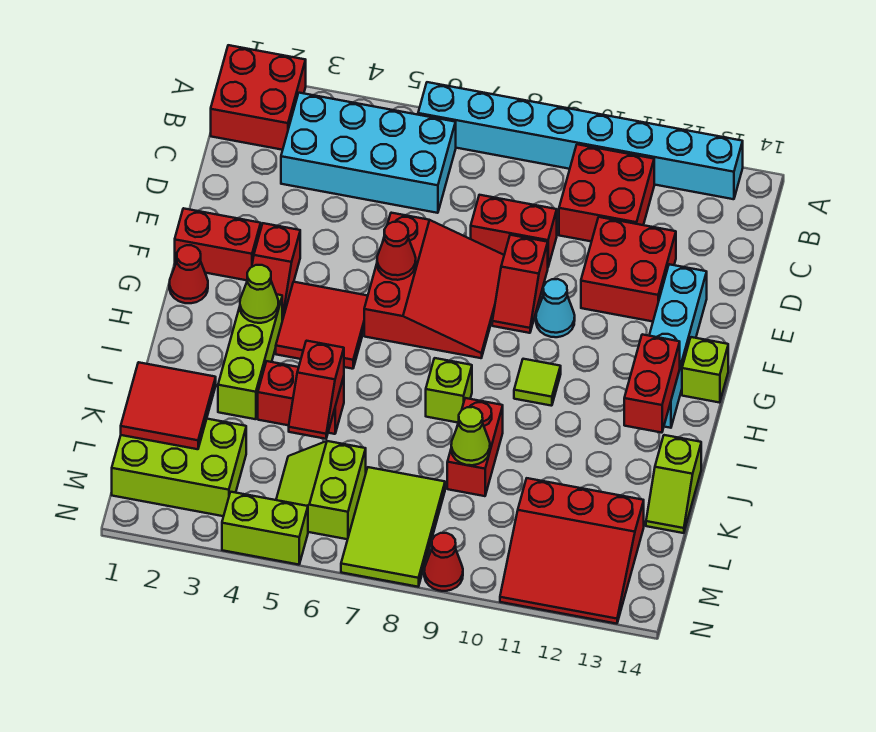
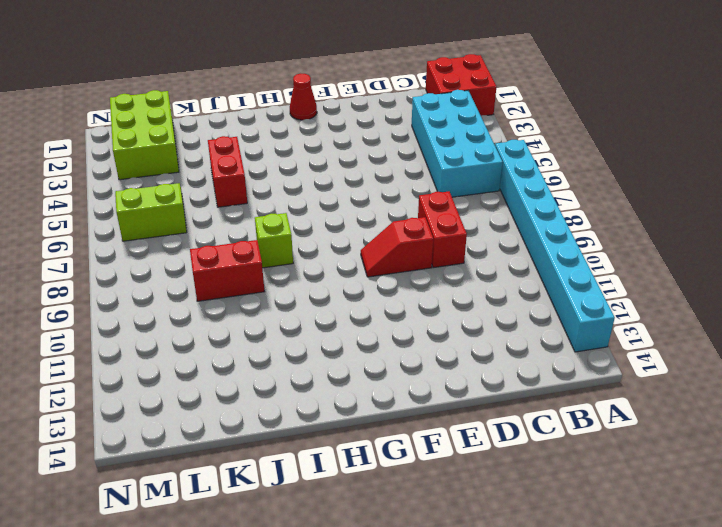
none -> red brick B10:C11 level 1
none -> red brick D11:E12 level 1
none -> red slope E6:G8 level 1 top 6
none -> cyan brick E13:H13 level 1

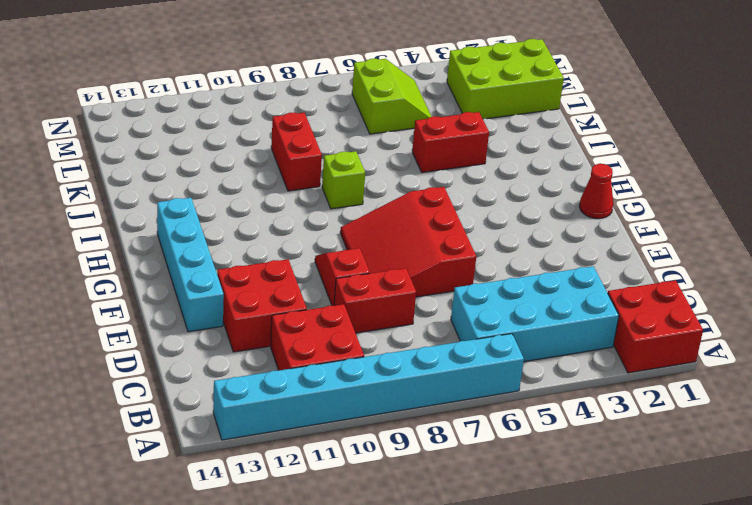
none -> red brick F1:F2 level 1
none -> red slope F3:G3 level 1 top F
none -> cyan cone F10 level 1
none -> red tile G4:H5 level 1

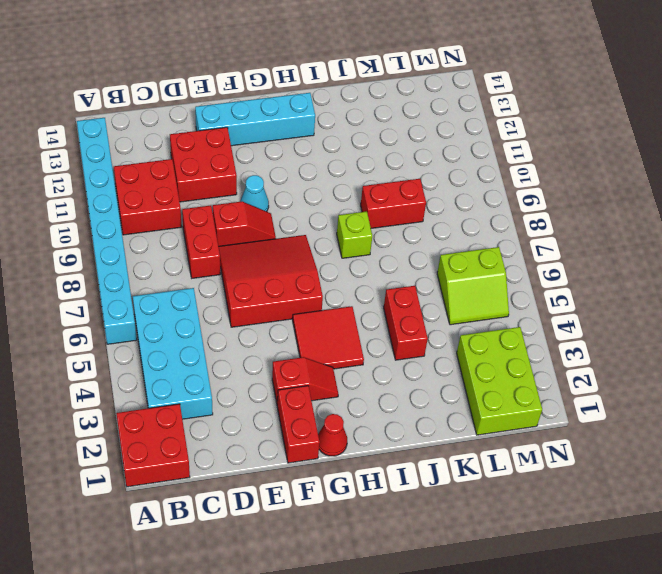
none -> lime brick G14 level 1
none -> lime brick H3:J3 level 1
none -> lime tile H10 level 1
none -> lime slope J14:K14 level 1 top J

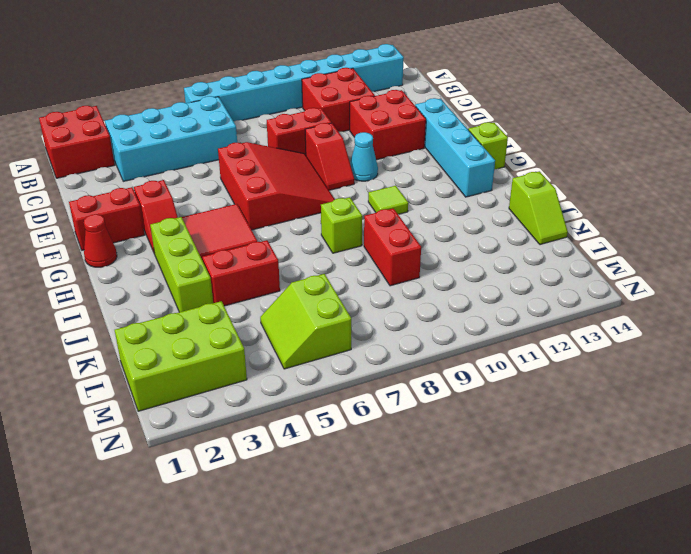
none -> lime tile L7:N8 level 1
none -> red slope L11:N13 level 1 top L
none -> lime brick N4:N5 level 1
none -> red cone N9 level 1

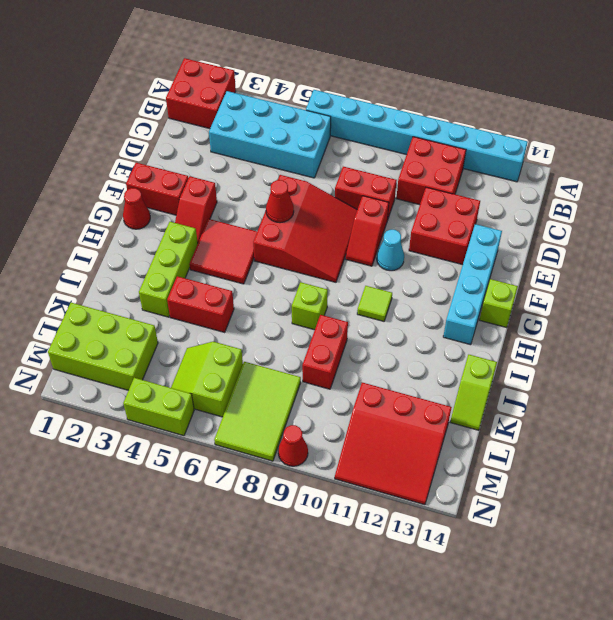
none -> lime cone H3 level 2
none -> red brick H13:I13 level 2
none -> red slope J5:K5 level 2 top J
none -> red tile K1:L2 level 2

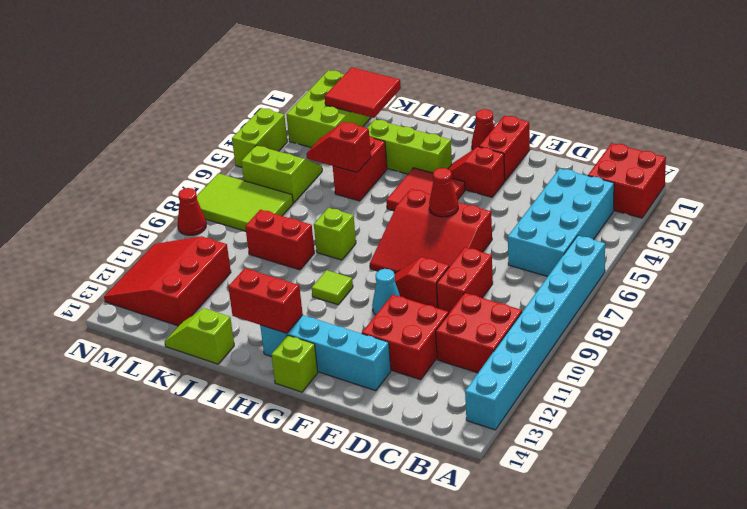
none -> lime cone H3 level 2
none -> lime cone K9 level 2

